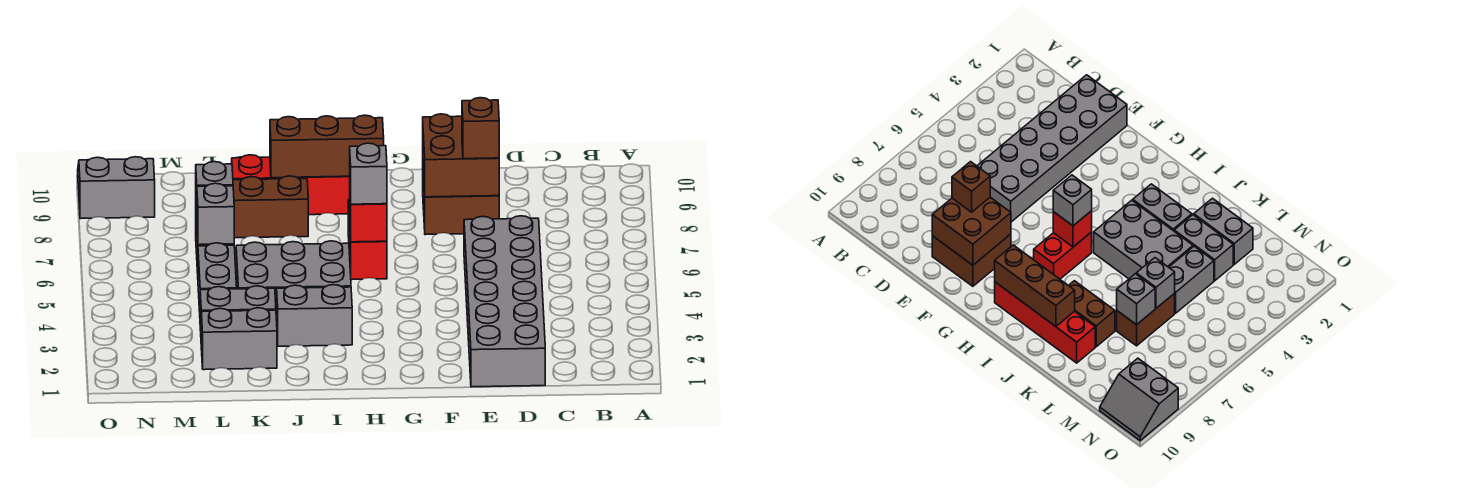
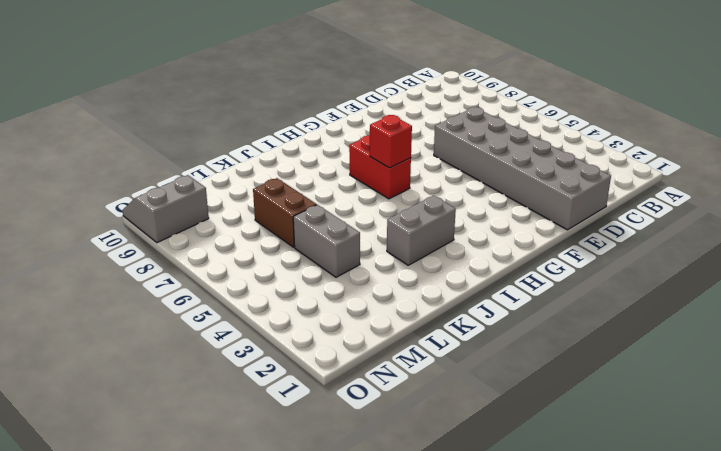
none -> brown brick E8:F9 level 1
none -> red brick H9:K9 level 1
none -> grey brick I4:K5 level 1

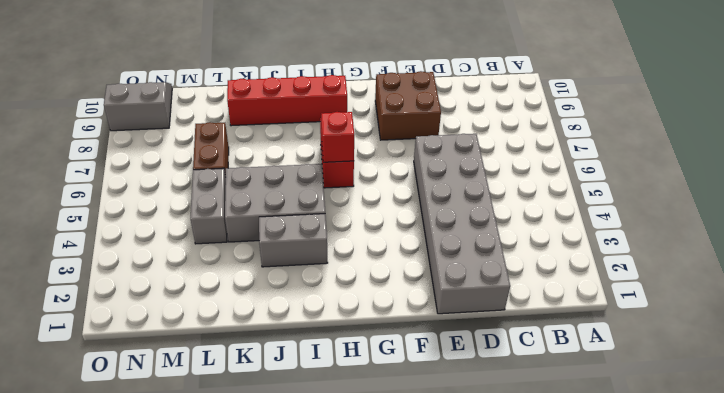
none -> brown brick J8:K8 level 1
none -> grey brick K2:L2 level 1
none -> grey brick K3:L3 level 1

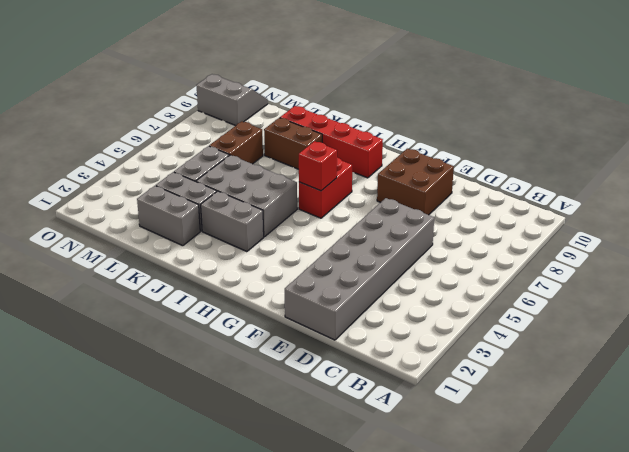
none -> brown brick E8:F9 level 2
none -> brown brick H9:J9 level 2
none -> grey brick L6 level 2

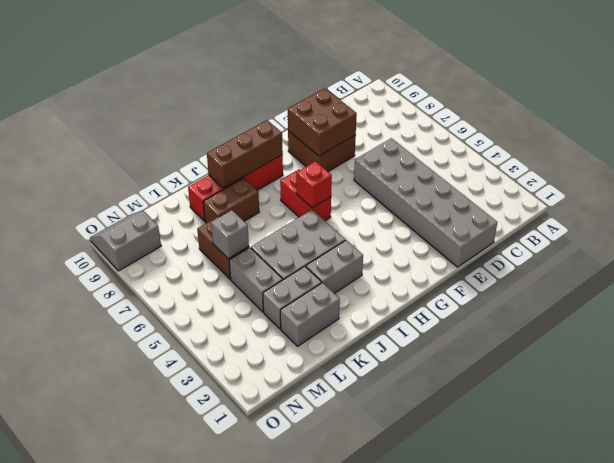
none -> grey brick L7 level 2
none -> brown brick E8 level 3
none -> grey brick H6 level 3

